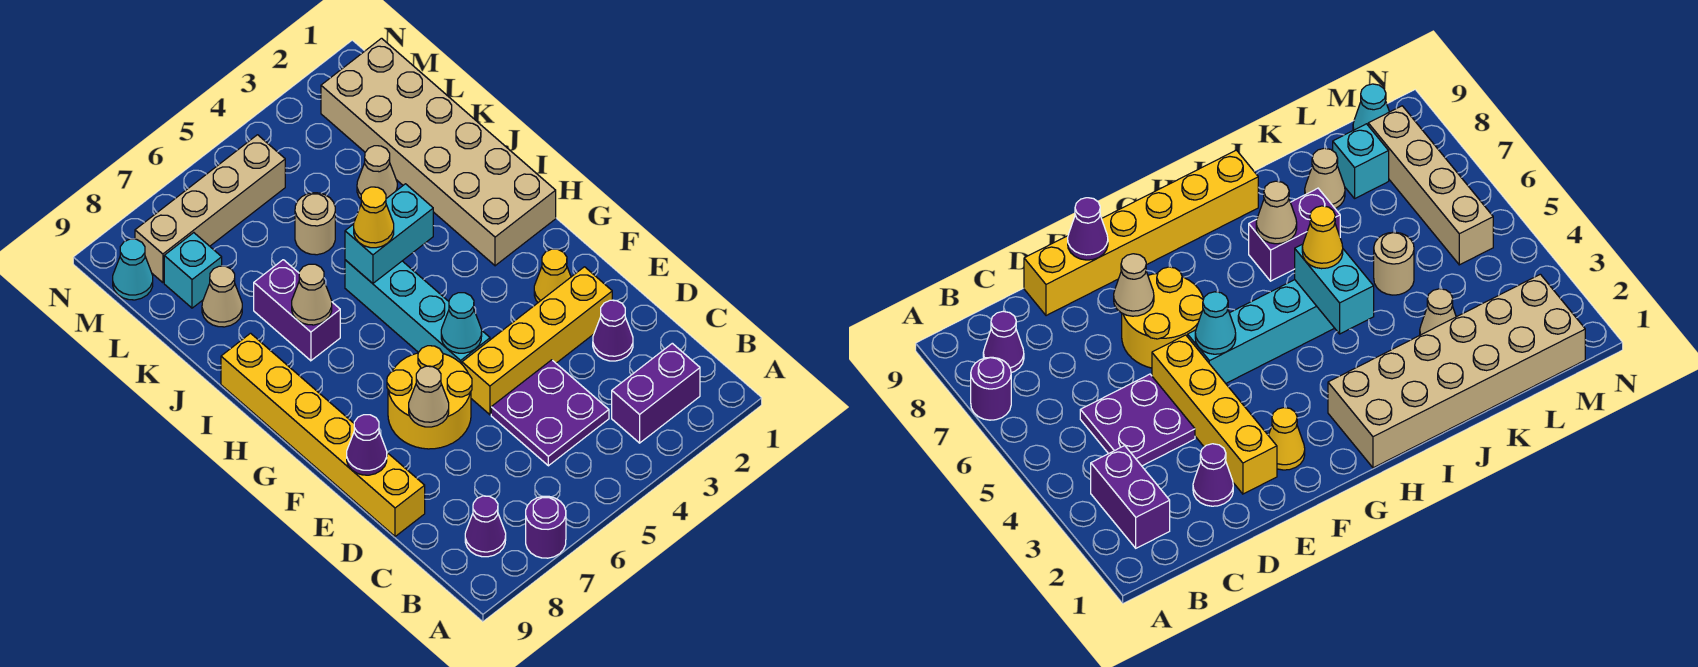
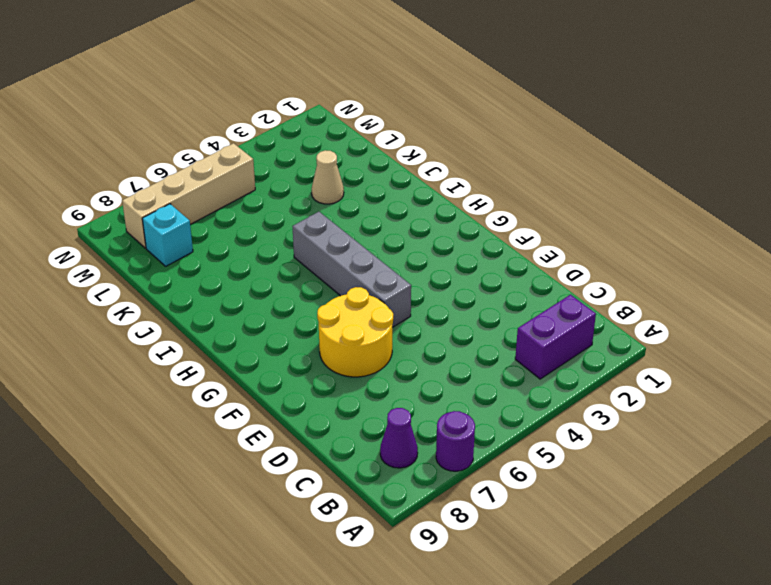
grey brick F5:I5 level 1 -> cyan brick F5:I5 level 1
none -> purple plate C4:D5 level 1
none -> purple cone D2 level 1
none -> yellow brick D9:I9 level 1

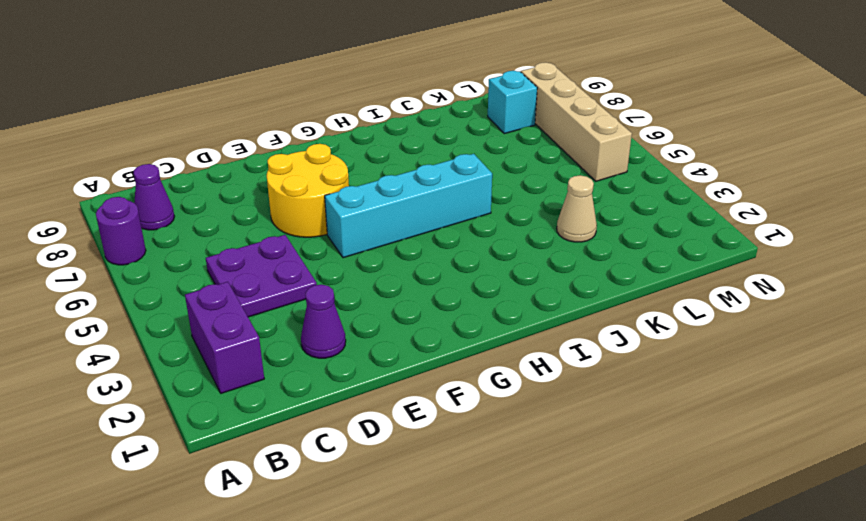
none -> yellow brick D9:I9 level 1
none -> yellow brick E2:E5 level 1
none -> yellow cone F2 level 1

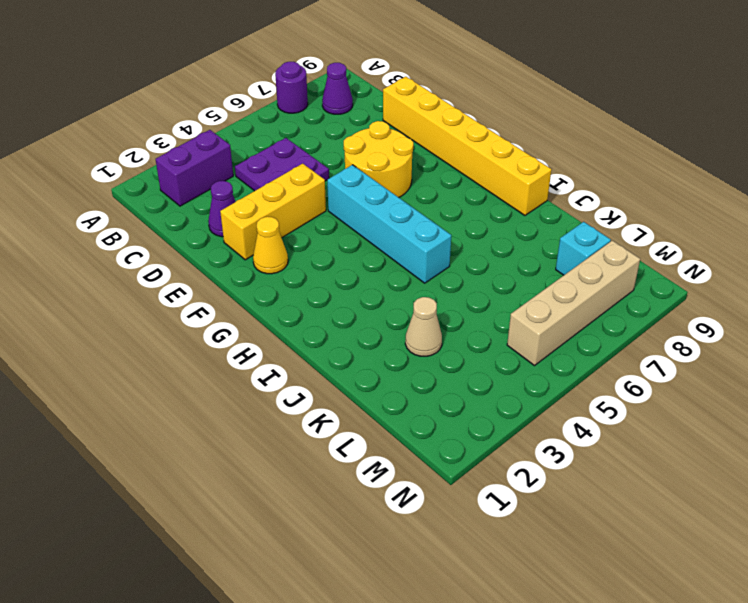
yellow brick E2:E4 level 1 -> yellow brick E2:E5 level 1
none -> tan brick H1:M2 level 1
none -> purple brick I7:J7 level 1
none -> tan round brick K5 level 1

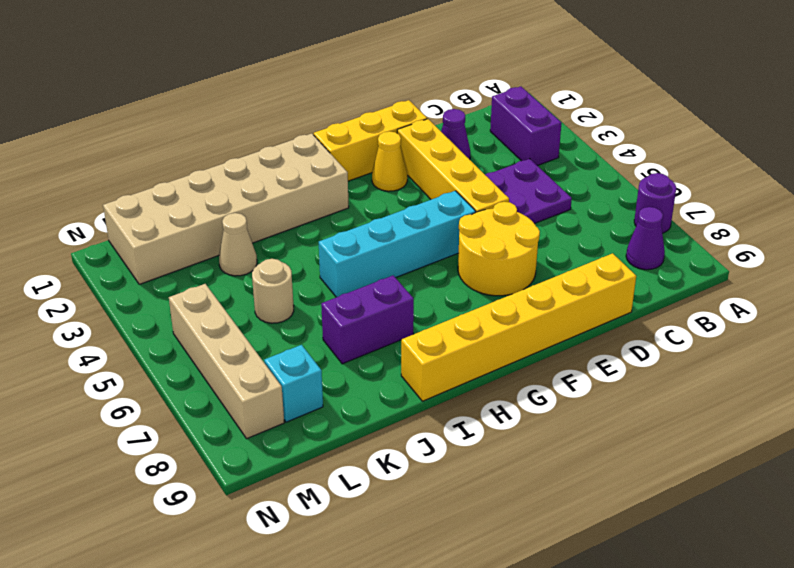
yellow brick E1:G1 level 1 -> none
none -> tan cone K8 level 1
none -> cyan cone M9 level 1
none -> tan cone E7 level 2

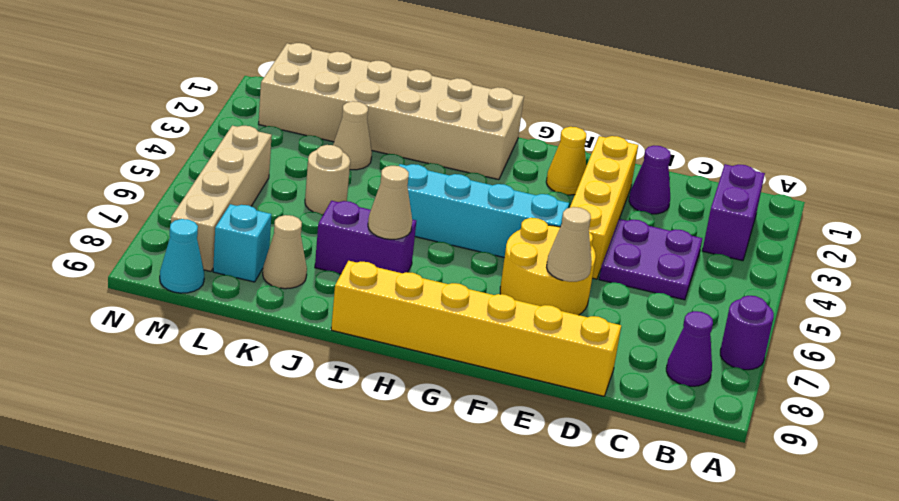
none -> purple cone E9 level 2
none -> cyan cone F5 level 2
none -> cyan brick I4:I5 level 2

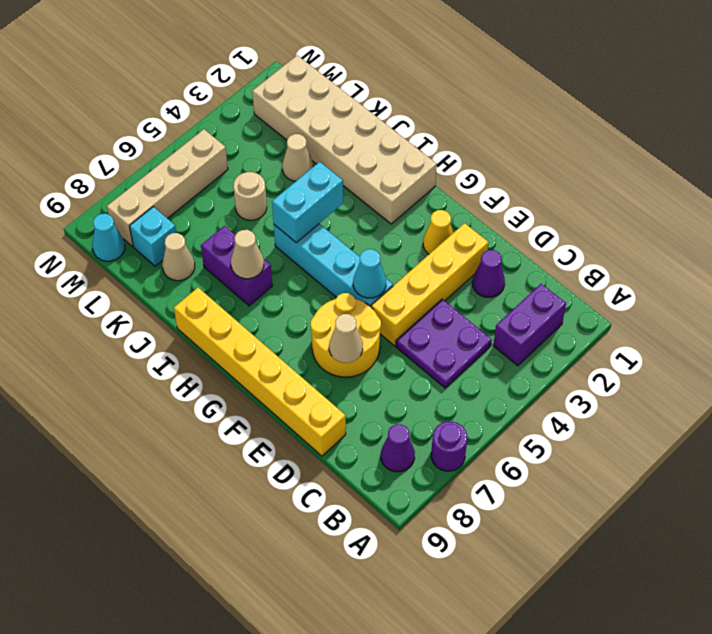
none -> purple cone E9 level 2
none -> yellow cone I5 level 3

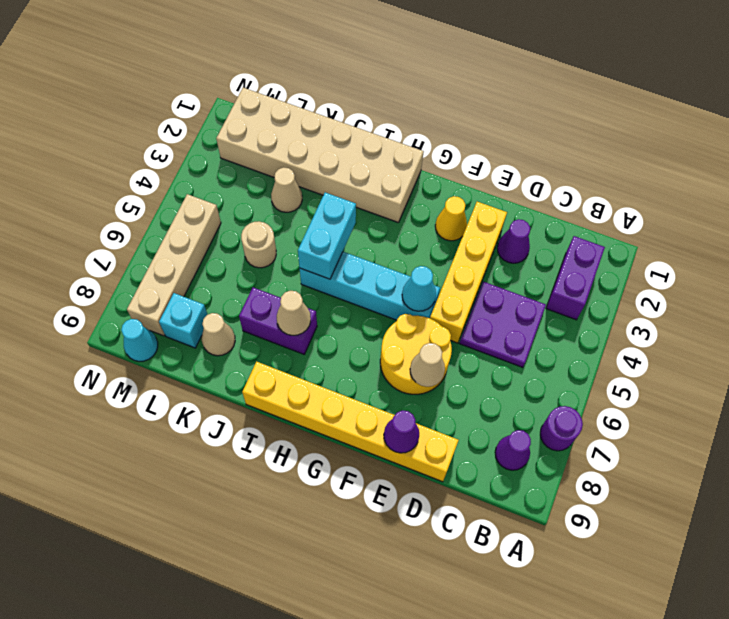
none -> yellow cone I5 level 3

